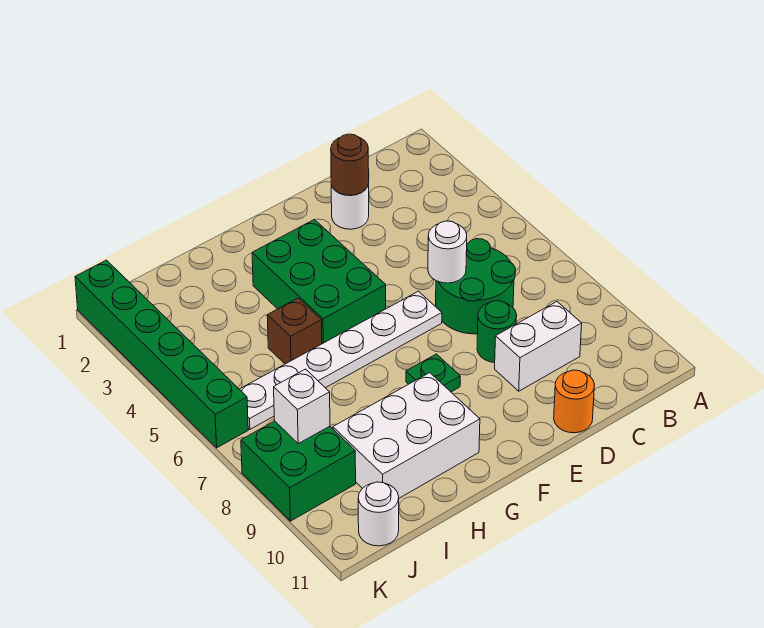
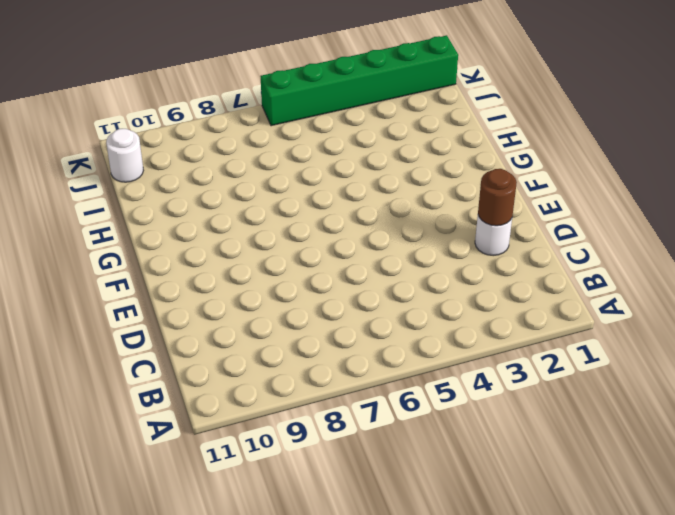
none -> green round brick C6:D7 level 1
none -> white brick C9:D9 level 1
none -> green round brick D8 level 1

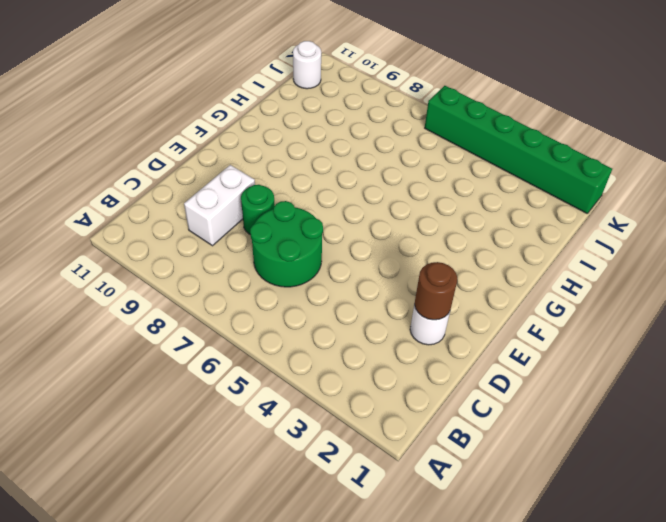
none -> orange round brick D11 level 1
none -> white plate E6:J6 level 1
none -> green brick F3:G5 level 1

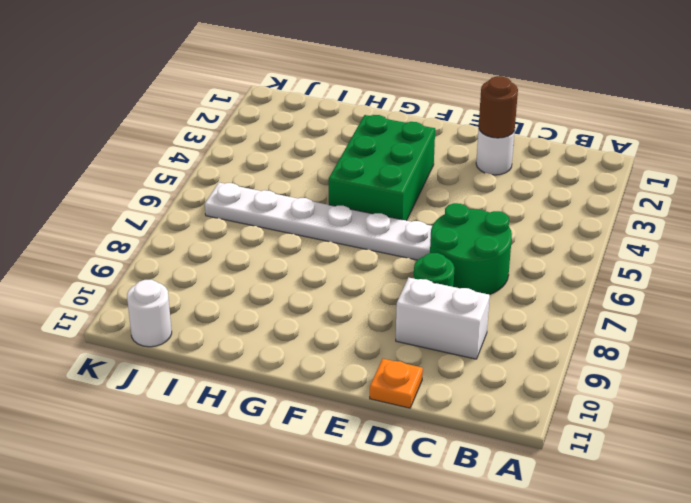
orange plate D11 level 1 -> orange round brick D11 level 1
none -> green plate F8 level 1
none -> white brick G9:I10 level 1
none -> brown brick H5 level 1

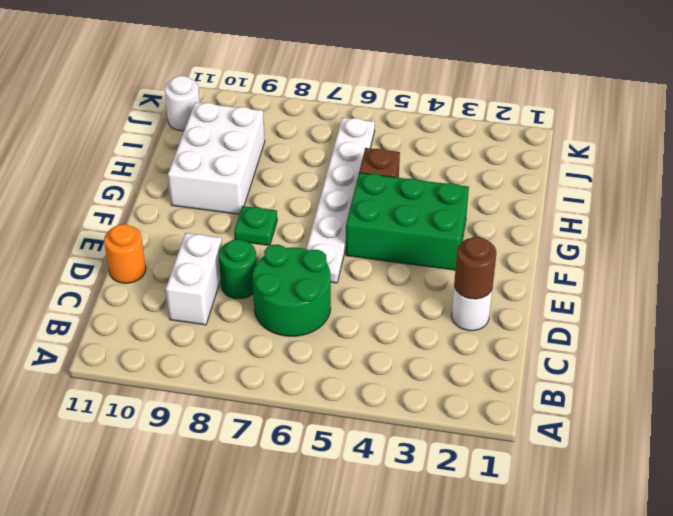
none -> green brick J8:K9 level 1
none -> green brick K1:K6 level 1
none -> white round brick D6 level 2

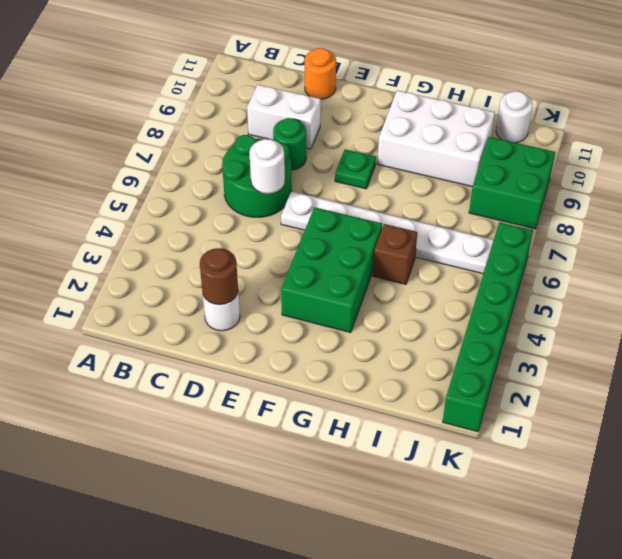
none -> white brick J8 level 2

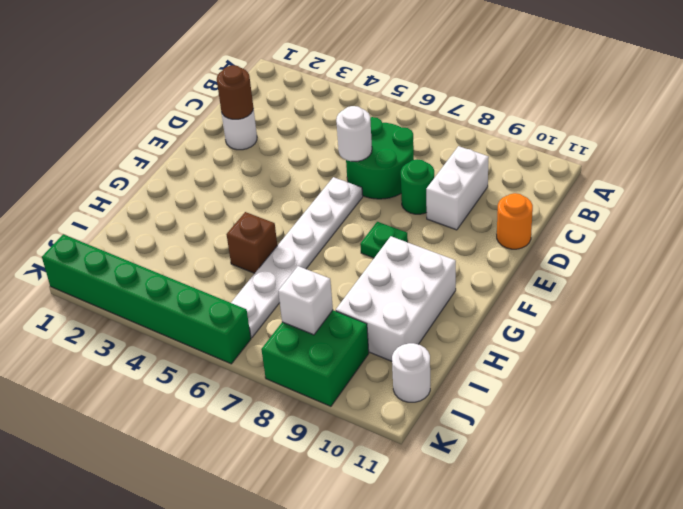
none -> green brick F3:G5 level 1

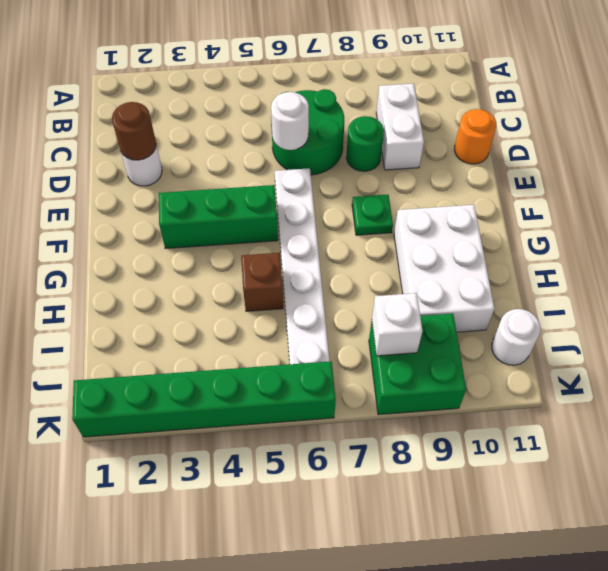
green brick F3:F5 level 1 -> green brick F3:G5 level 1

